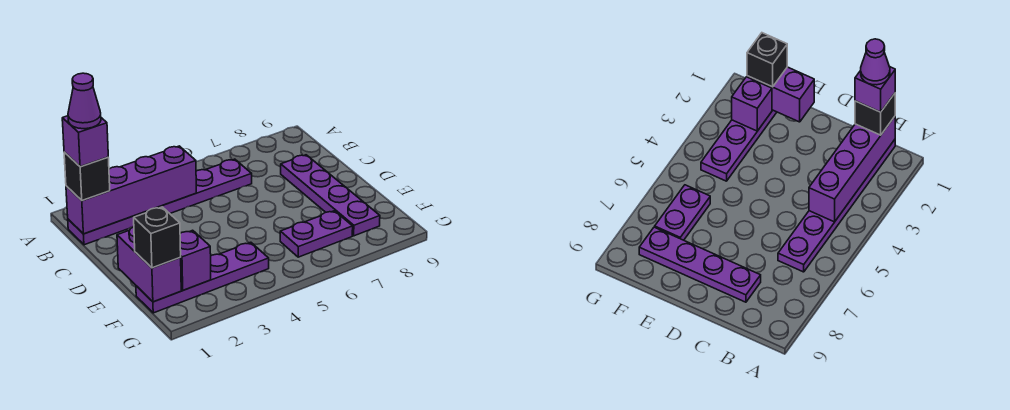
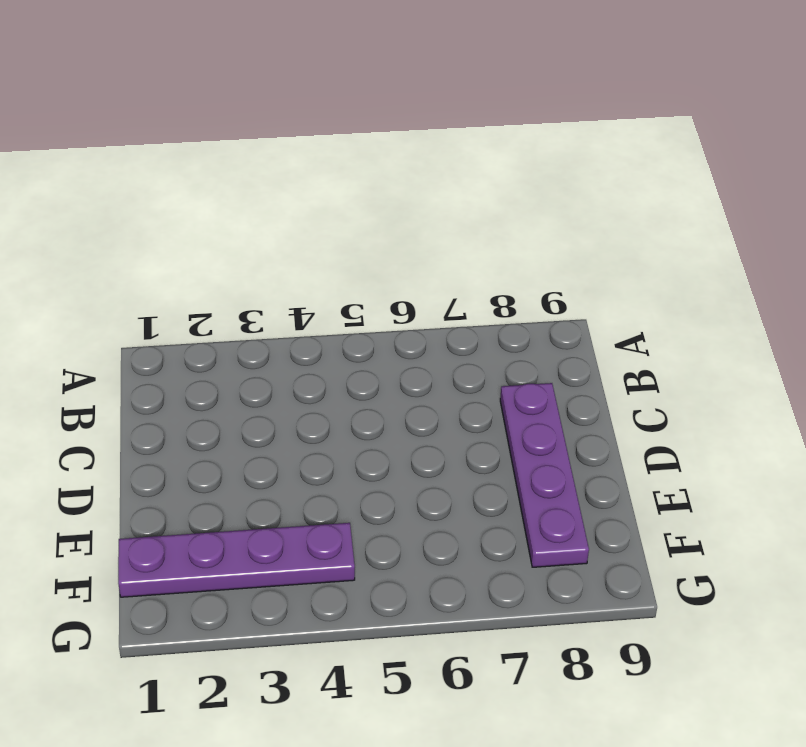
none -> purple plate B1:B6 level 1
none -> purple plate F6:F7 level 1

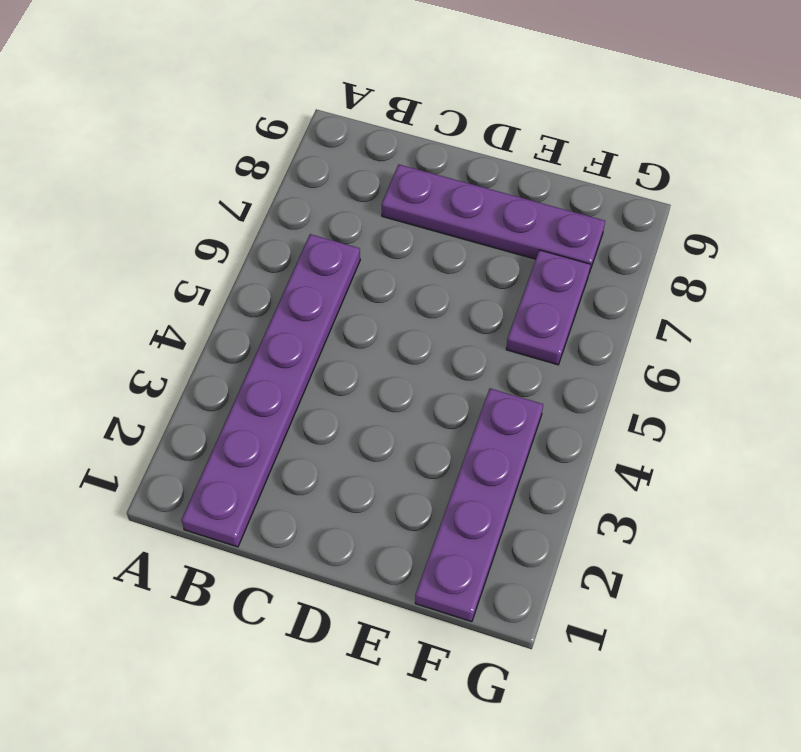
none -> purple brick B1:B4 level 2
none -> purple brick E1:F1 level 2

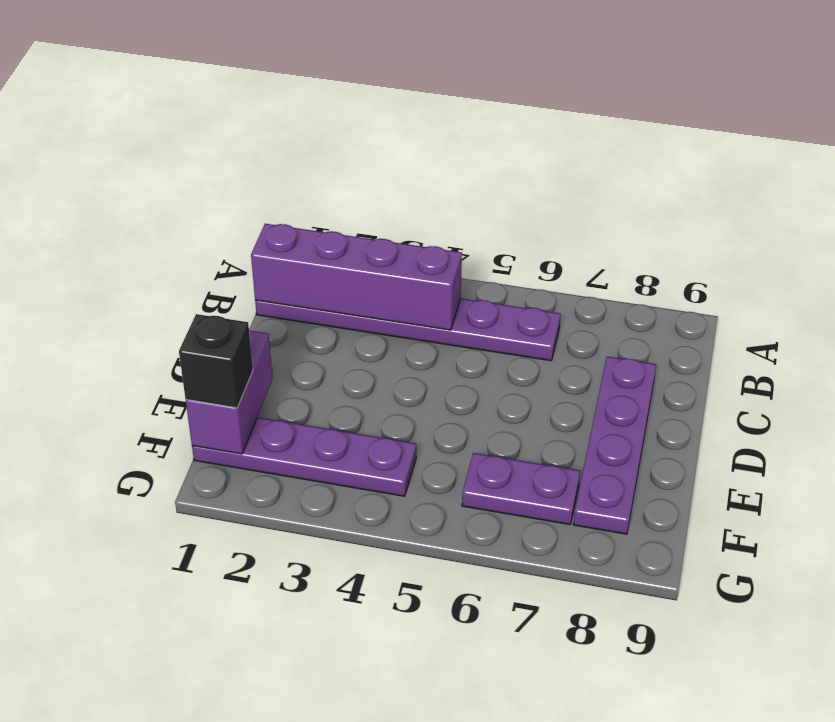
none -> purple brick F2 level 2
none -> black brick B1 level 3

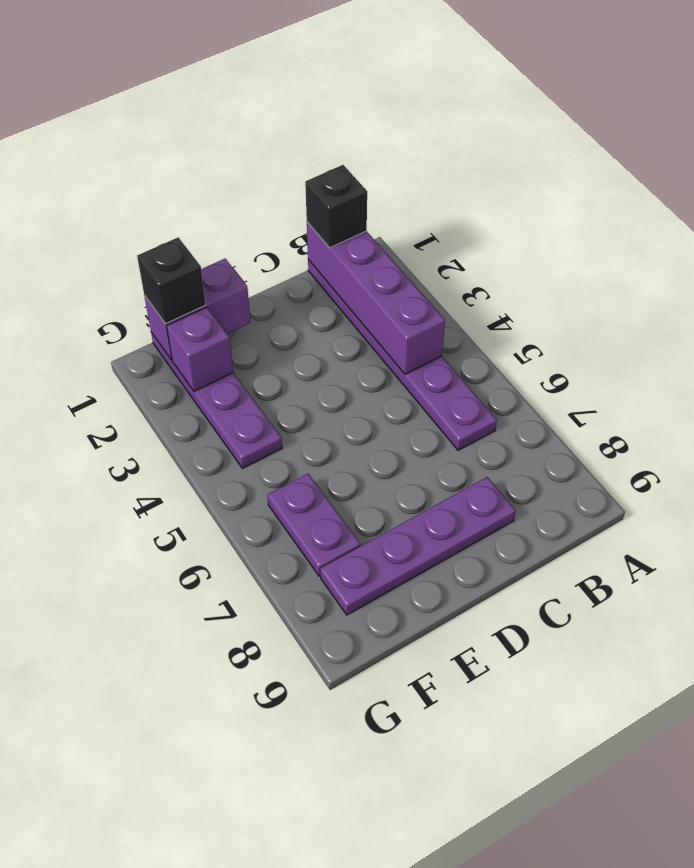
none -> purple brick B1 level 4
none -> purple cone B1 level 5

